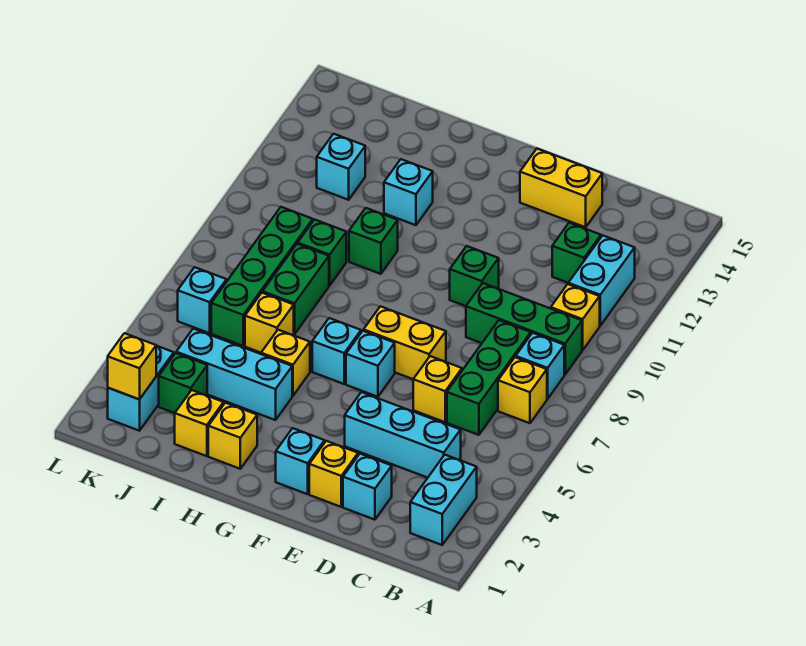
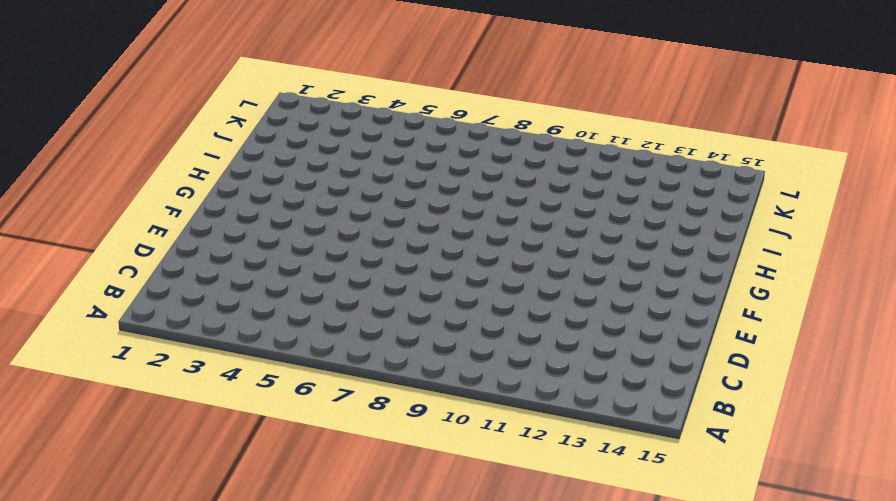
none -> cyan brick B2:B3 level 1
none -> yellow brick B7 level 1
none -> cyan brick B8 level 1
none -> green brick B9:D9 level 1

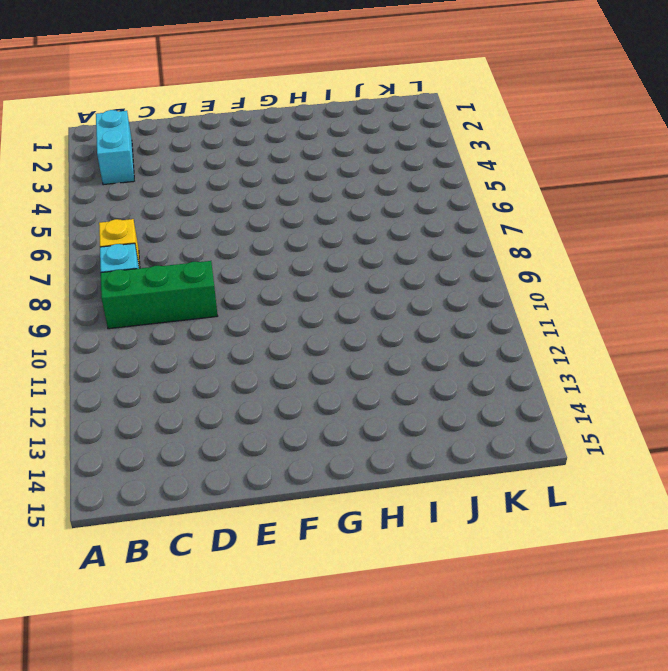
none -> yellow brick B10 level 1
none -> cyan brick B11:B12 level 1
none -> cyan brick C4:E4 level 1
none -> green brick C6:C8 level 1

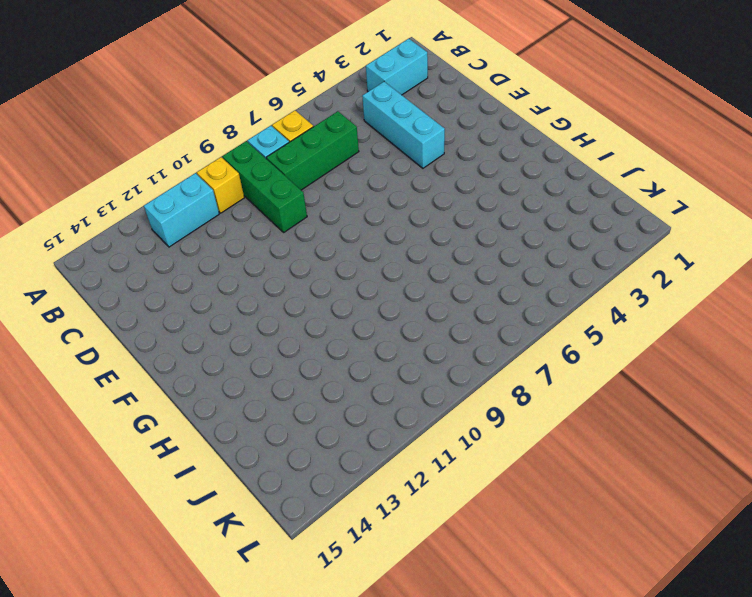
none -> green brick C12 level 1
none -> cyan brick D2 level 1
none -> yellow brick D6 level 1
none -> yellow brick D14:E14 level 1

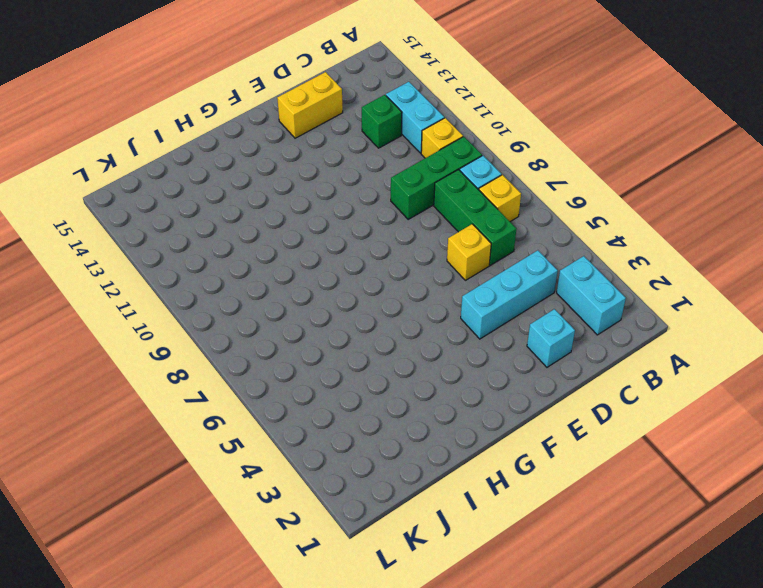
none -> yellow brick E2 level 1
none -> yellow brick E7:F7 level 1
none -> green brick E10 level 1
none -> cyan brick F2 level 1

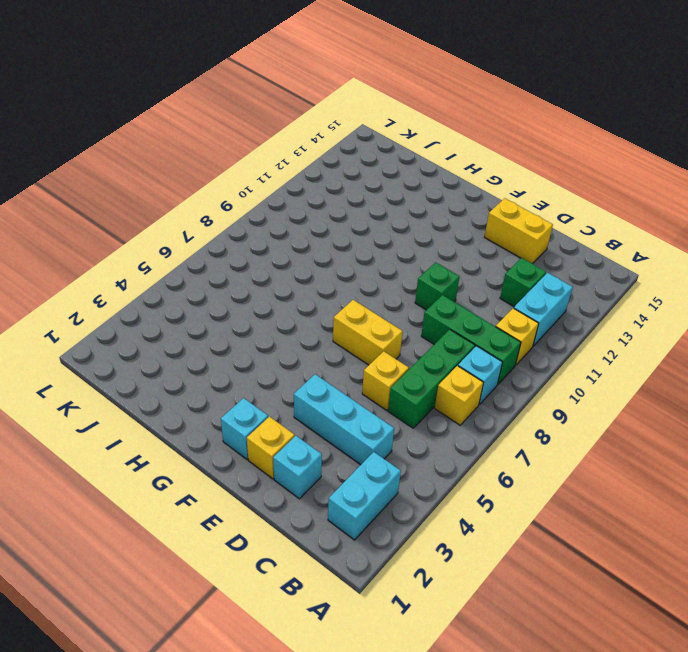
none -> cyan brick F6 level 1
none -> cyan brick G6 level 1
none -> yellow brick H2 level 1
none -> cyan brick H4:J4 level 1

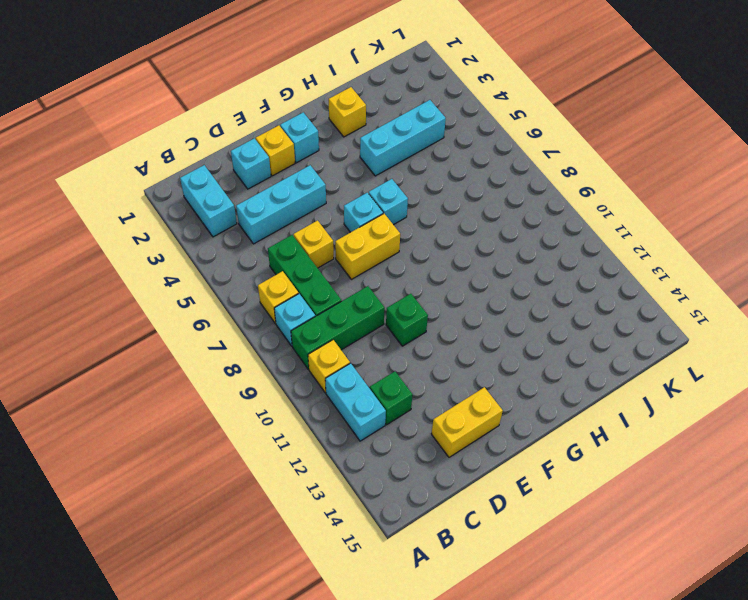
none -> yellow brick H5 level 1
none -> green brick H10 level 1
none -> cyan brick H12 level 1
none -> yellow brick I2 level 1

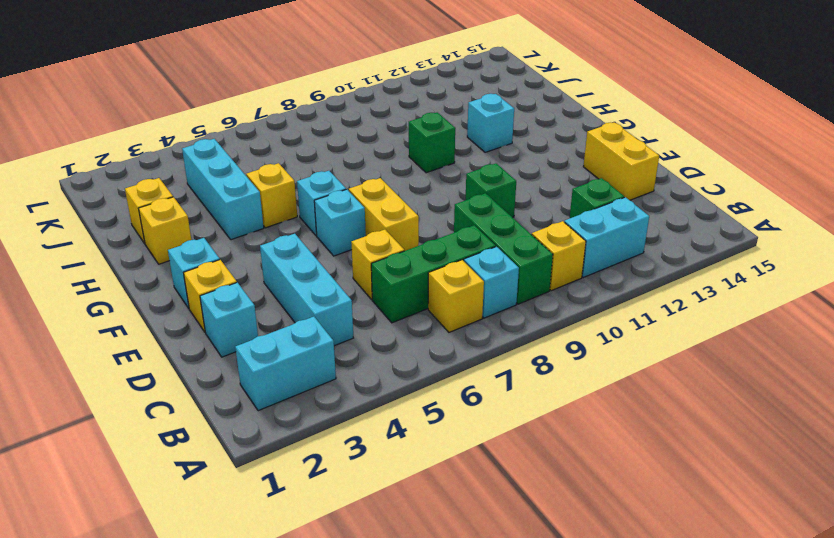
none -> yellow brick I6 level 1
none -> green brick I7:I8 level 1
none -> green brick I9 level 1
none -> green brick J3 level 1

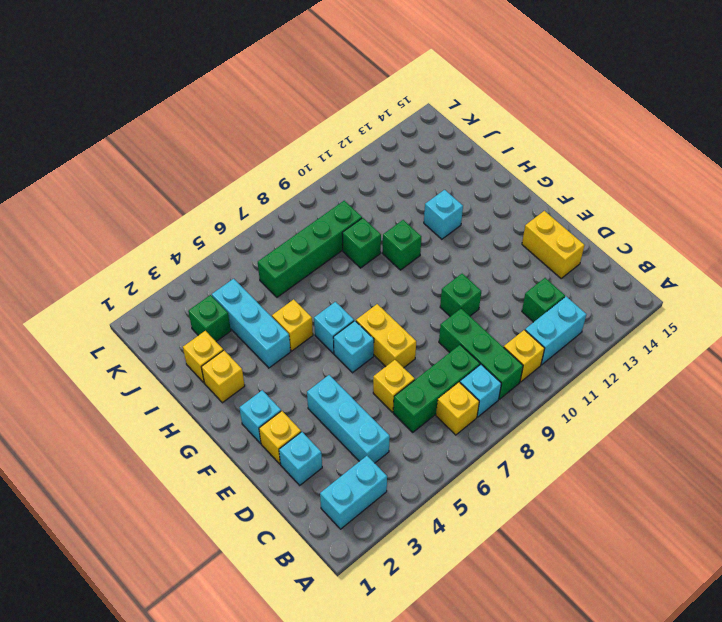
none -> yellow brick I6 level 1
none -> green brick I7:I8 level 1
none -> cyan brick J12 level 1
none -> cyan brick K2:K3 level 1

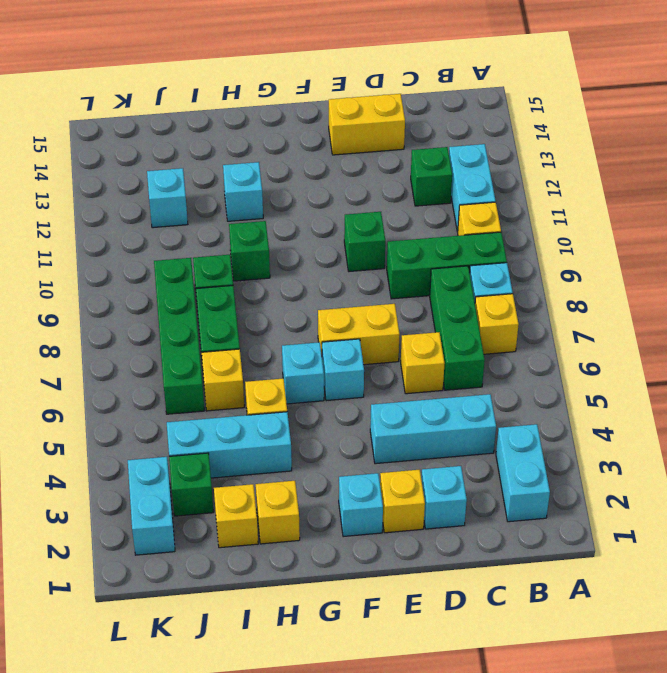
none -> cyan brick K6 level 1
none -> yellow brick K2 level 2

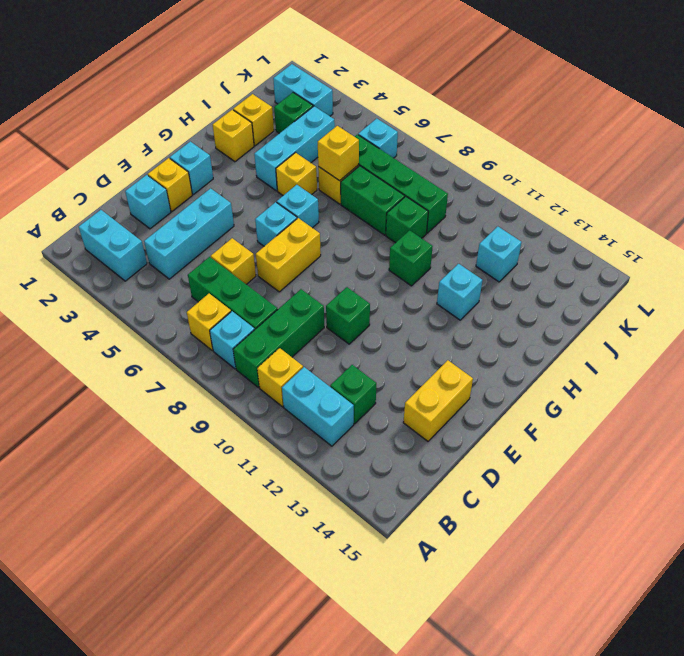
yellow brick I6 level 2 -> yellow brick K2 level 2

